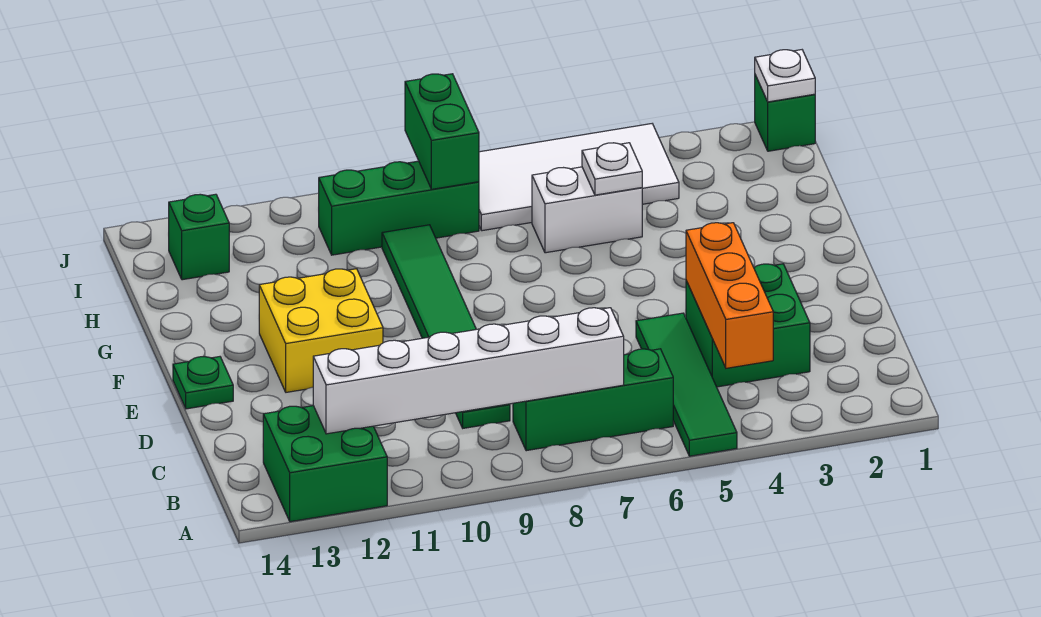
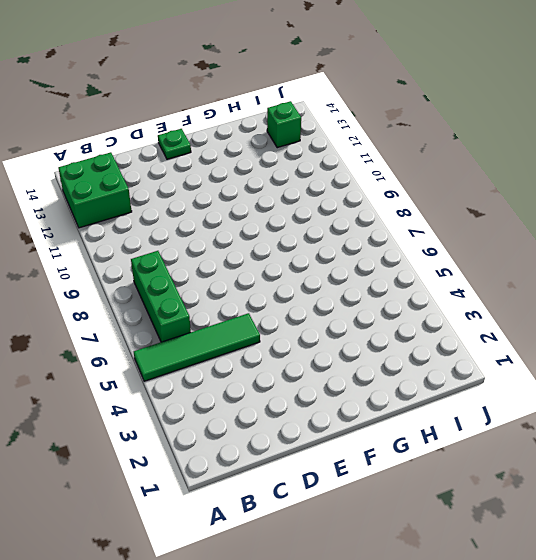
none -> green brick C3:D4 level 1
none -> green tile C9:H9 level 1
none -> yellow brick E11:F12 level 1

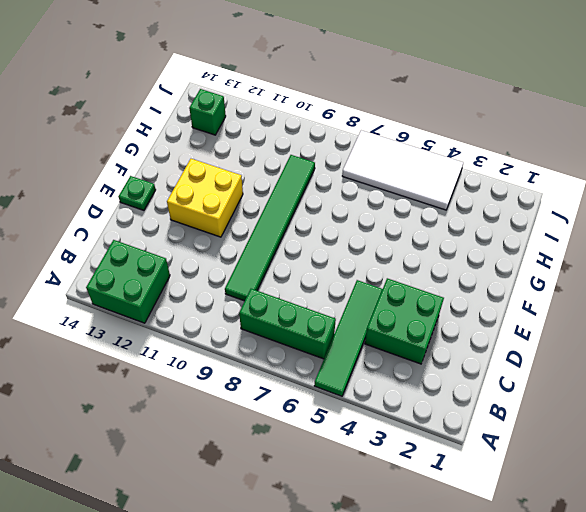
none -> white brick H5:H6 level 1
none -> green brick I8:I10 level 1
none -> green brick J1 level 1

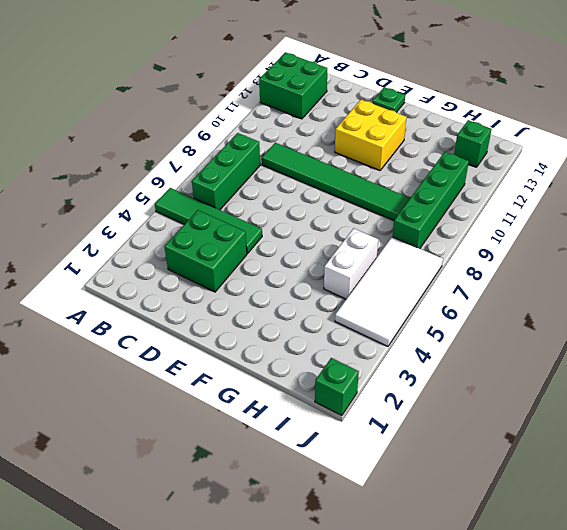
green brick I8:I11 level 1 -> green brick I8:I10 level 1
none -> orange brick B4:D4 level 2
none -> white brick B7:B12 level 2
none -> white plate H5 level 2

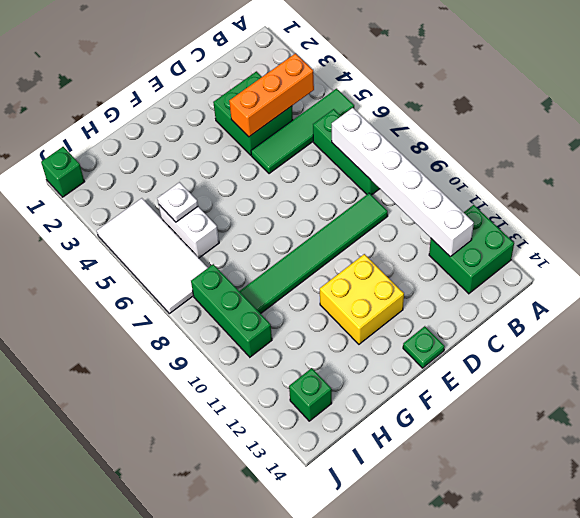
none -> green brick I8:J8 level 2
none -> white plate J1 level 2

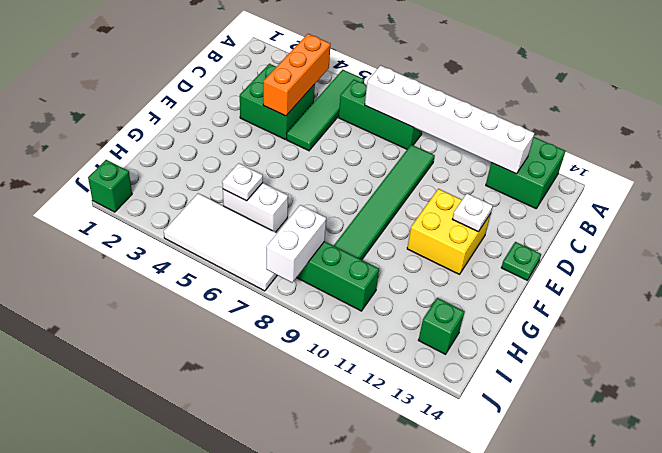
white plate E12 level 2 -> white plate J1 level 2
white brick I8:J8 level 2 -> green brick I8:J8 level 2

